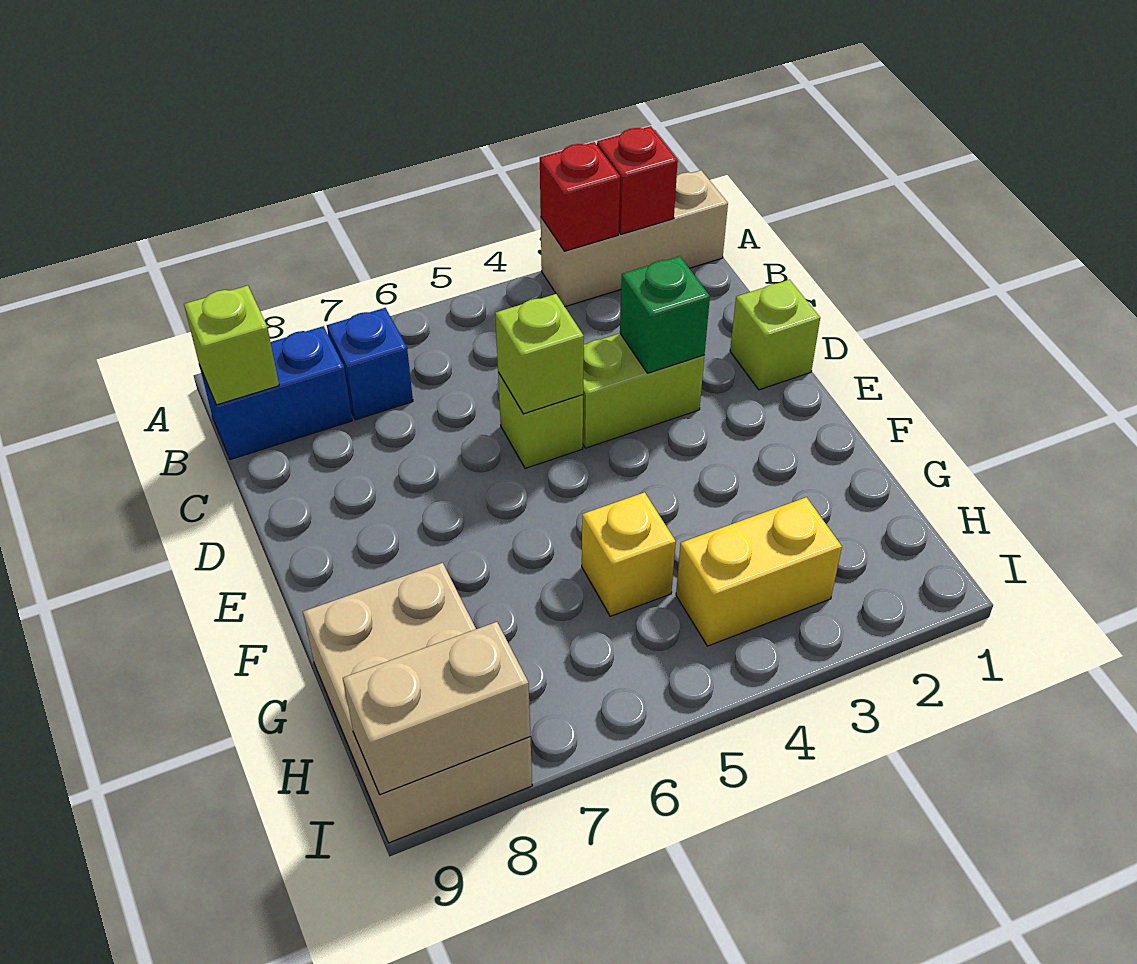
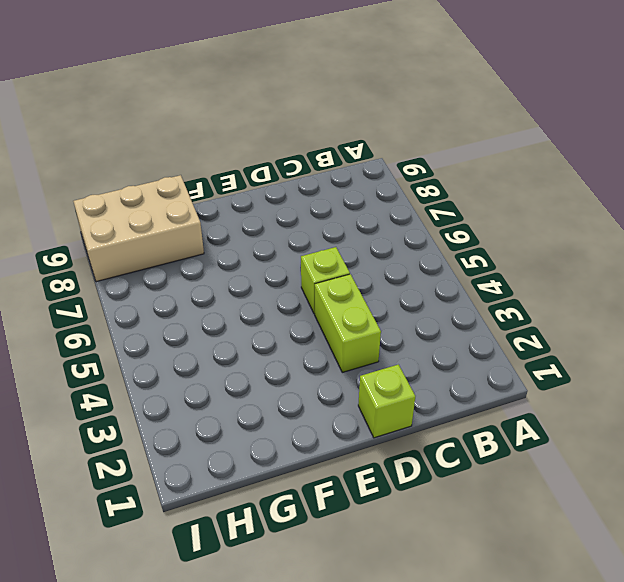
none -> tan brick A1:A3 level 1
none -> blue brick B7 level 1
none -> blue brick B8:B9 level 1

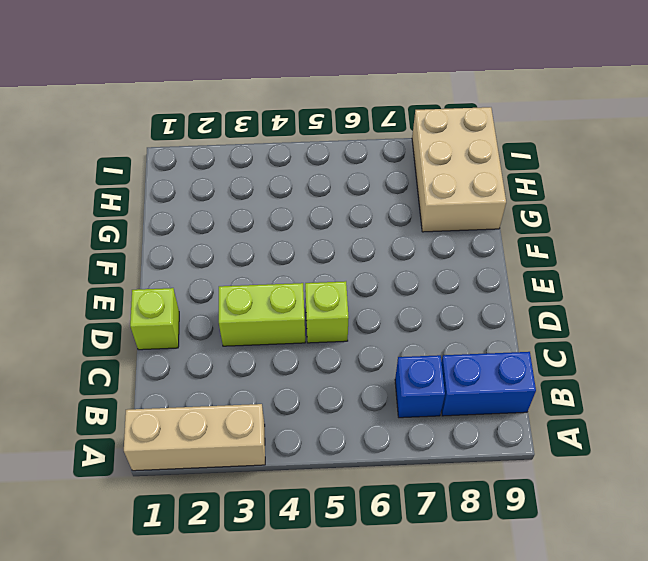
none -> yellow brick G5 level 1
none -> yellow brick H3:H4 level 1
none -> red brick A2 level 2

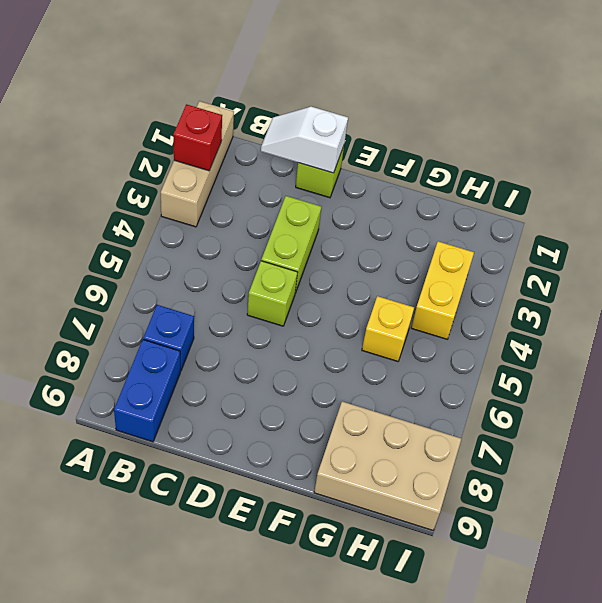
white slope C1:D1 level 2 top D -> none
none -> red brick A3 level 2
none -> lime brick B9 level 2
none -> green brick D3 level 2

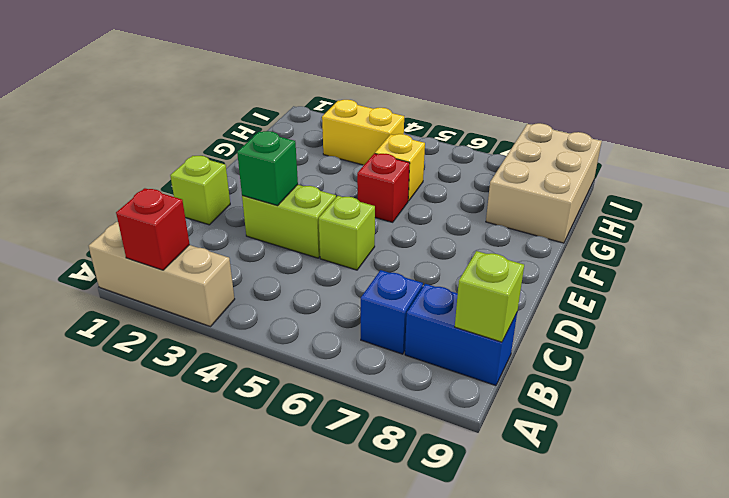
red brick F5 level 1 -> red brick A3 level 2
none -> lime brick D5 level 2
none -> tan brick I8:I9 level 2

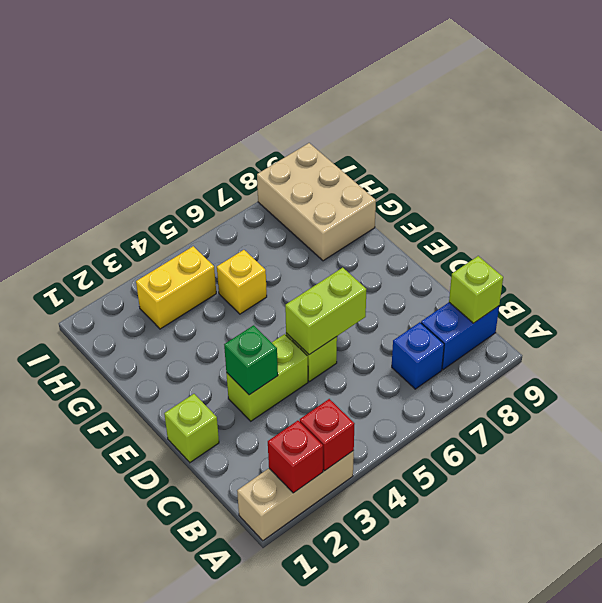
lime brick D5:D6 level 2 -> lime brick D5 level 2
none -> tan brick I8:I9 level 2

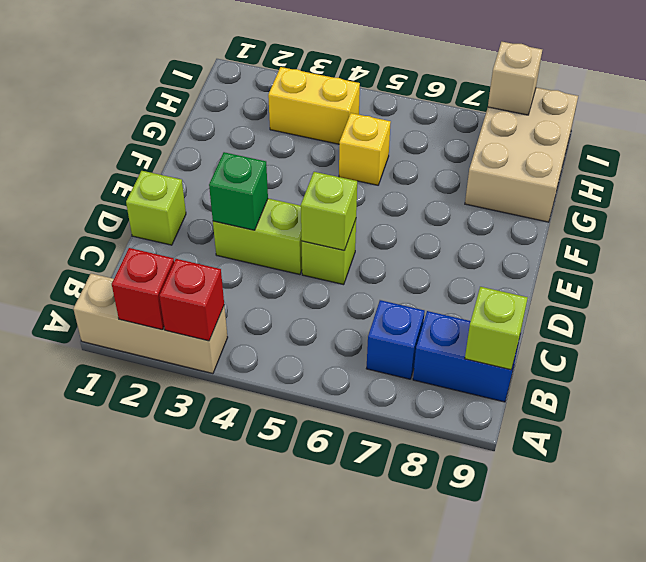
tan brick I8 level 2 -> tan brick I8:I9 level 2

